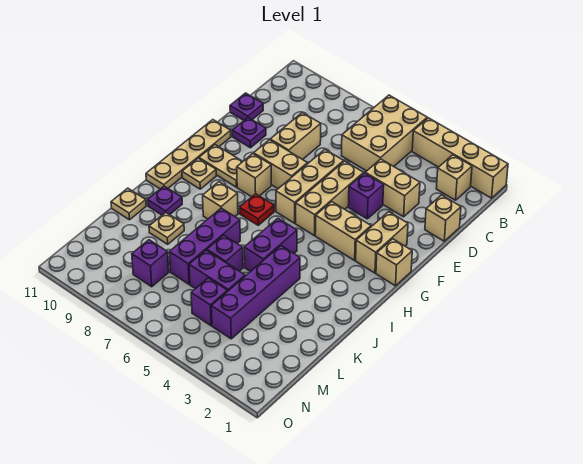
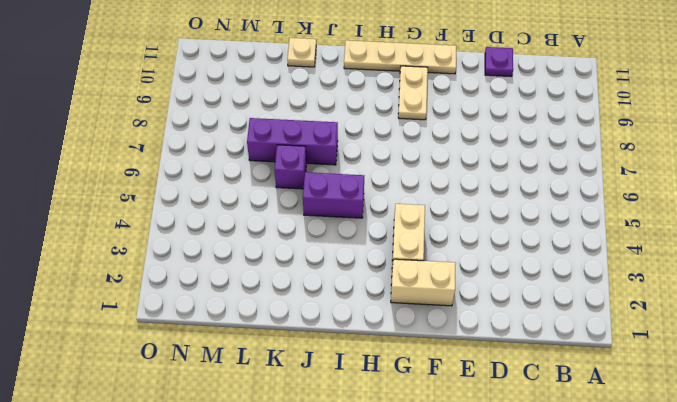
none -> tan brick A1:A4 level 1
none -> tan brick A5:C6 level 1
none -> tan brick B2 level 1
none -> tan brick D1 level 1

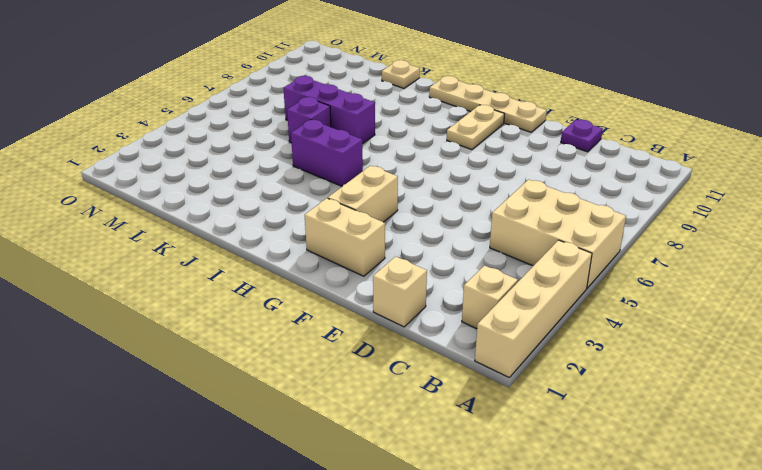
none -> tan brick D3:D4 level 1
none -> tan brick D8:E8 level 1
none -> purple brick E4 level 1
none -> tan brick E5:G5 level 1

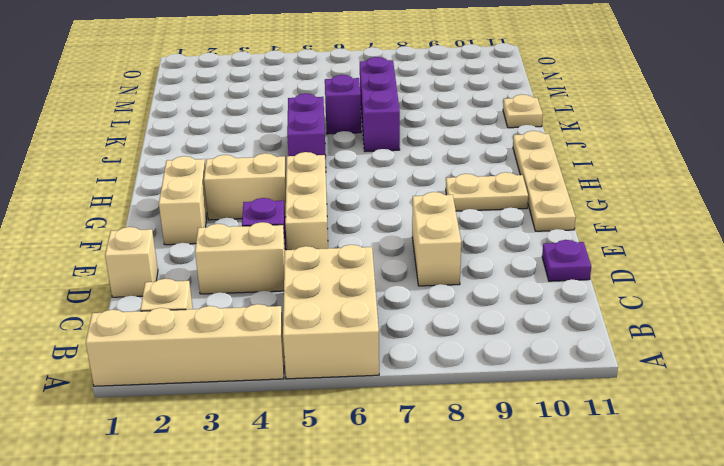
none -> tan brick E6:G6 level 1
none -> purple plate E10 level 1
none -> tan brick F7:F8 level 1
none -> tan brick G1 level 1

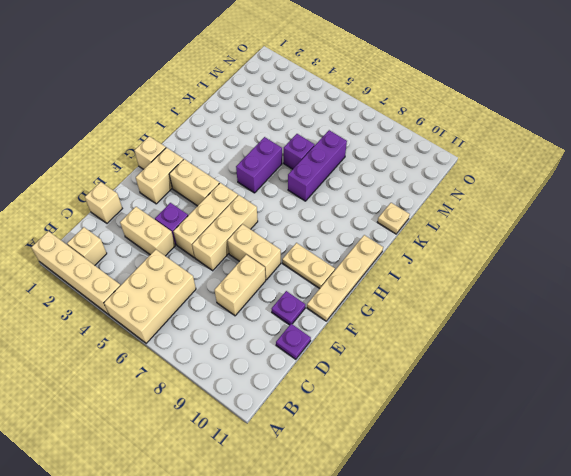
none -> tan brick G8 level 1
none -> red plate H7 level 1
none -> tan plate H10 level 1
none -> tan brick I8 level 1

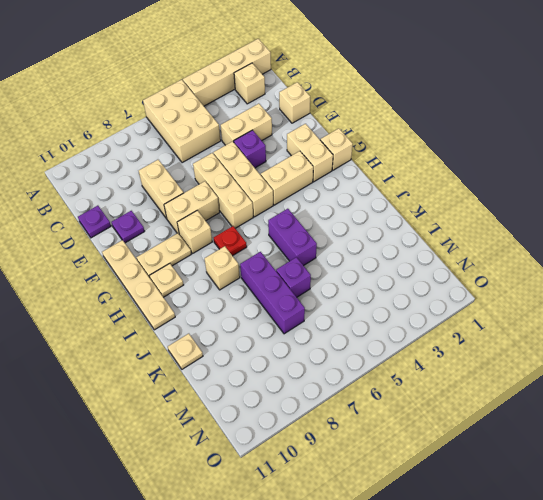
none -> purple brick J4:M4 level 1
none -> purple plate J10 level 1
none -> tan plate K9 level 1
none -> purple brick L5:L6 level 1

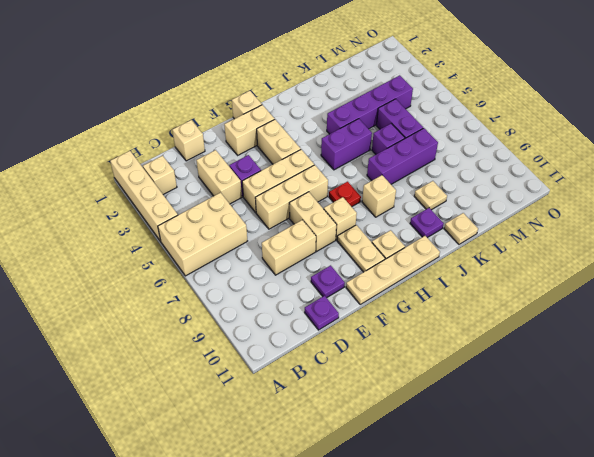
none -> purple brick M5 level 1
none -> purple brick M8 level 1

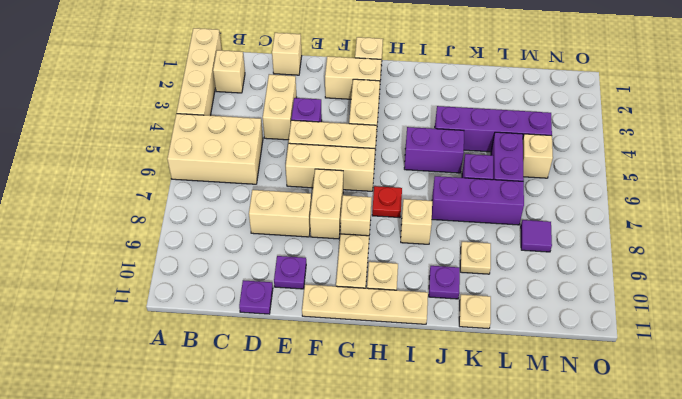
tan brick M5 level 1 -> purple brick M5 level 1
purple tile M8 level 1 -> purple brick M8 level 1

